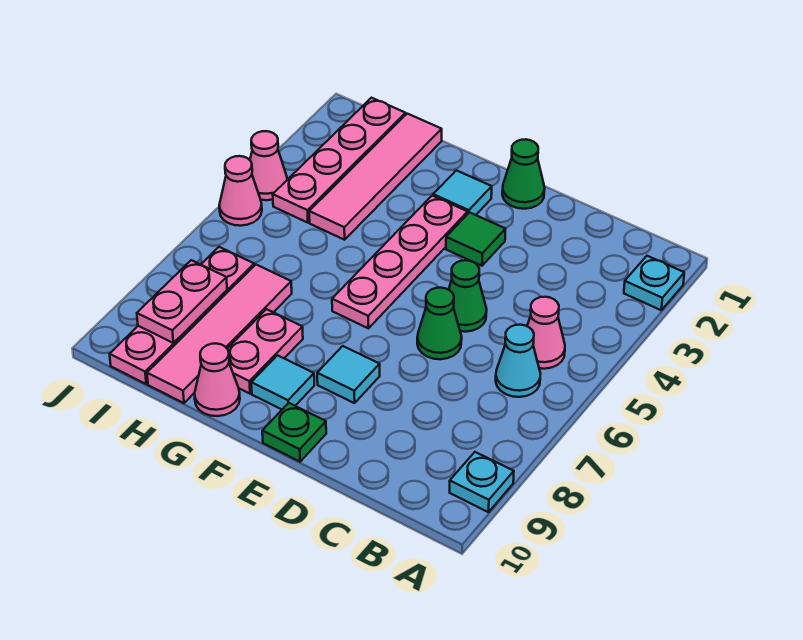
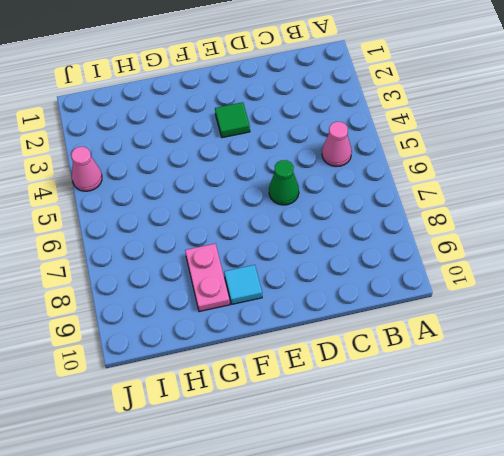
none -> cyan plate A2 level 1
none -> cyan plate A9 level 1
none -> cyan cone B6 level 1

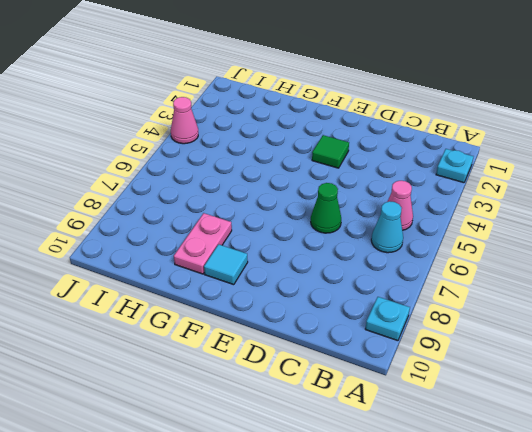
none -> green cone D5 level 1
none -> green cone E1 level 1
none -> cyan tile E8 level 1

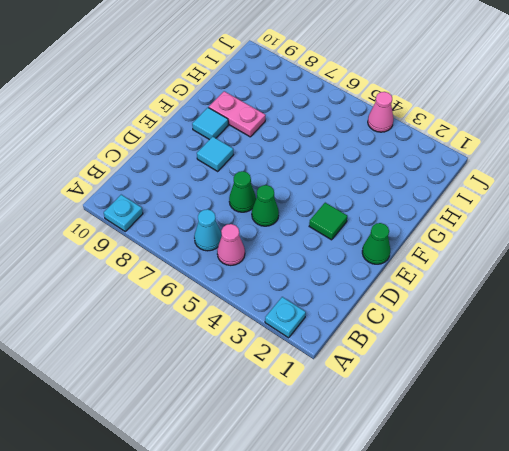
none -> green plate E10 level 1
none -> cyan tile F2 level 1
none -> pink plate F3:F6 level 1

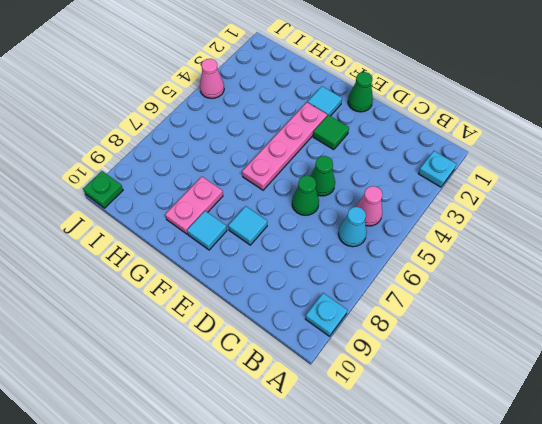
green plate J10 level 1 -> green plate E10 level 1
none -> pink cone G10 level 1
none -> pink tile H1:H4 level 1
none -> pink tile H7:H10 level 1

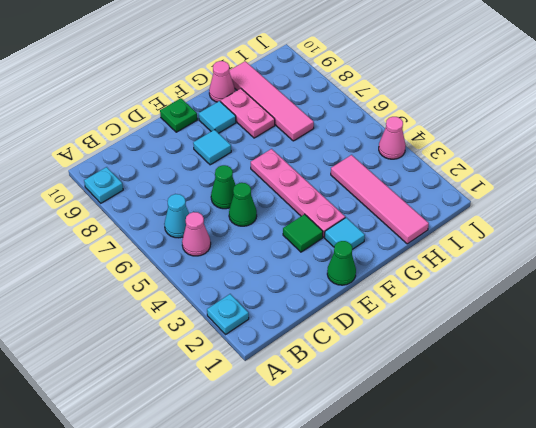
none -> pink plate I1:I4 level 1
none -> pink plate I7:I10 level 1
none -> pink cone J5 level 1

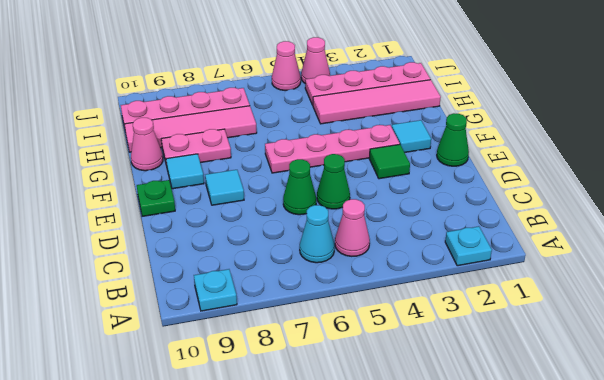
none -> pink plate I8:I9 level 2

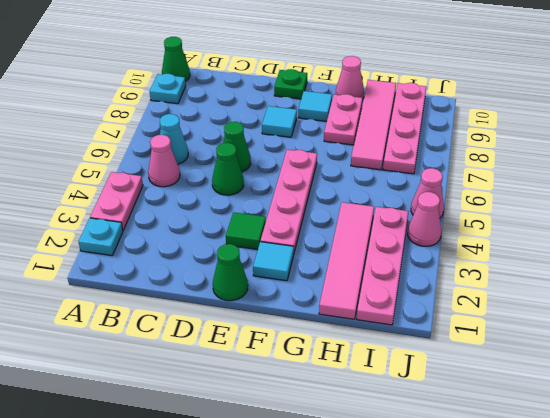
pink plate A3:A4 level 1 -> pink plate I8:I9 level 2
green cone A10 level 1 -> none

